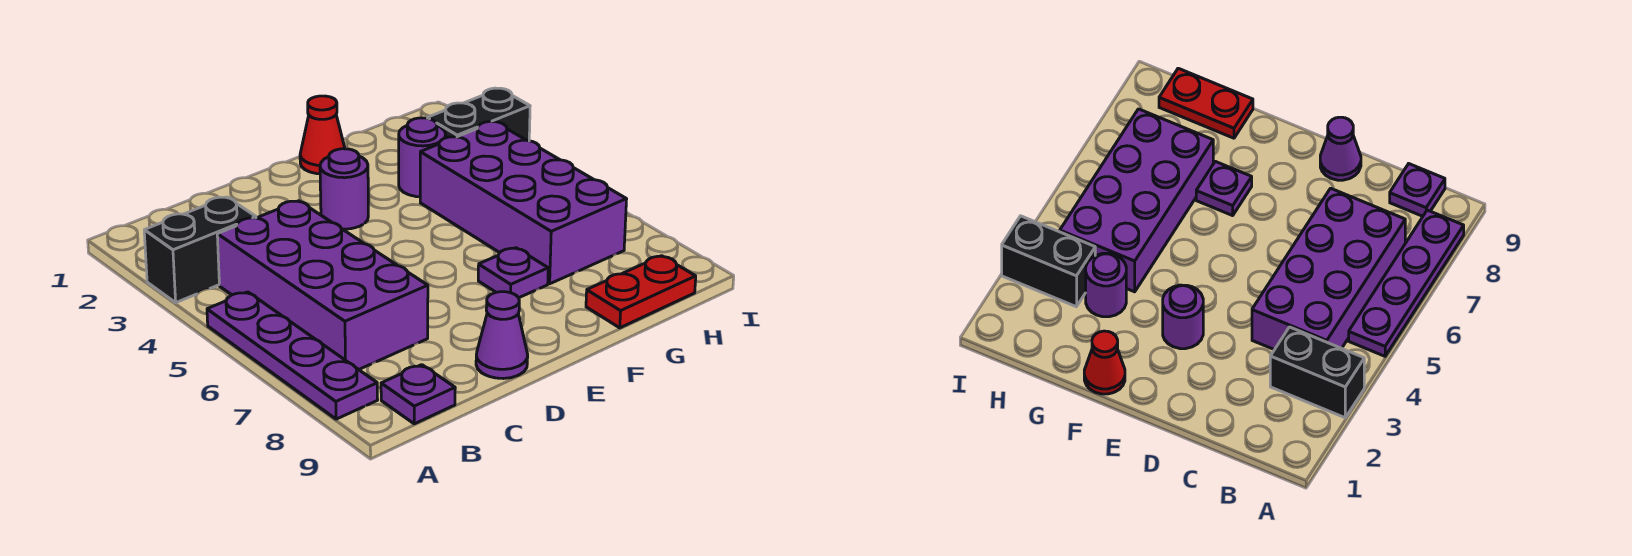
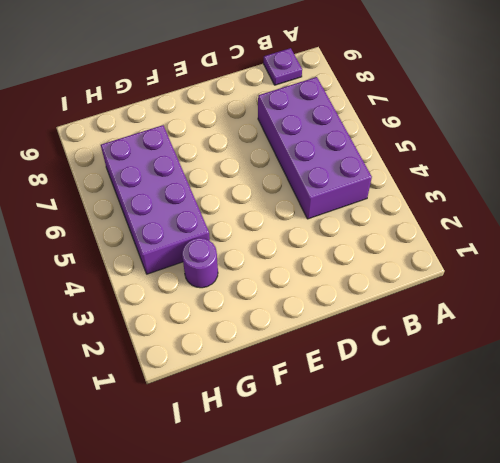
none -> black brick A3:B3 level 1
none -> purple plate A5:A8 level 1
none -> purple cone D9 level 1

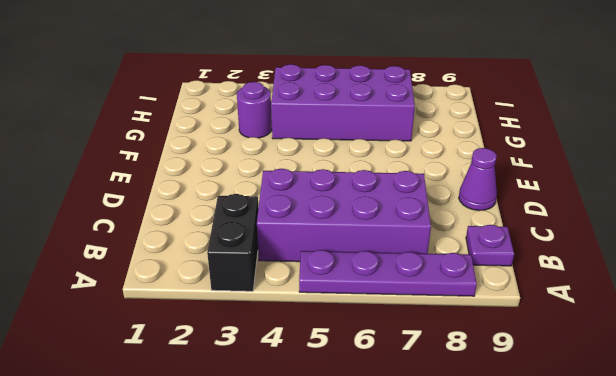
none -> purple round brick E3 level 1
none -> red cone F1 level 1
none -> purple plate F7 level 1

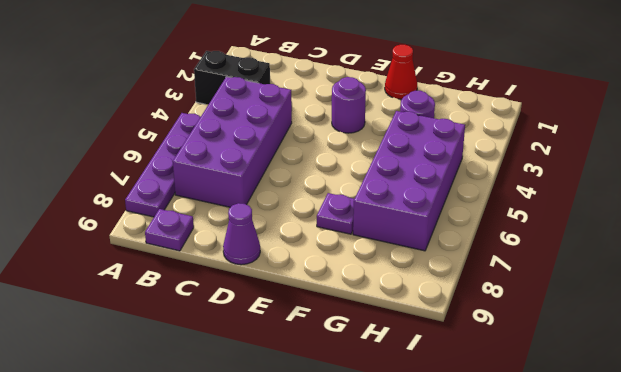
none -> red plate G9:H9 level 1
none -> black brick H3:I3 level 1

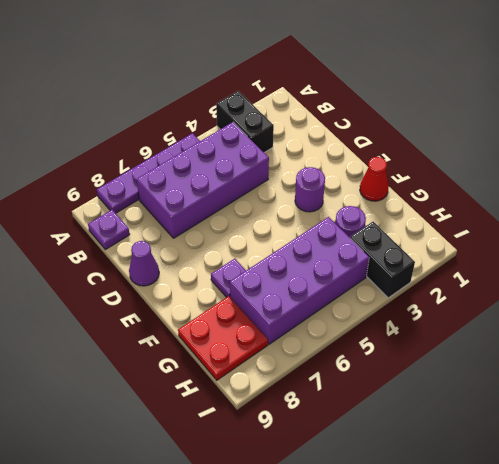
red plate G8:H9 level 1 -> red plate G9:H9 level 1

